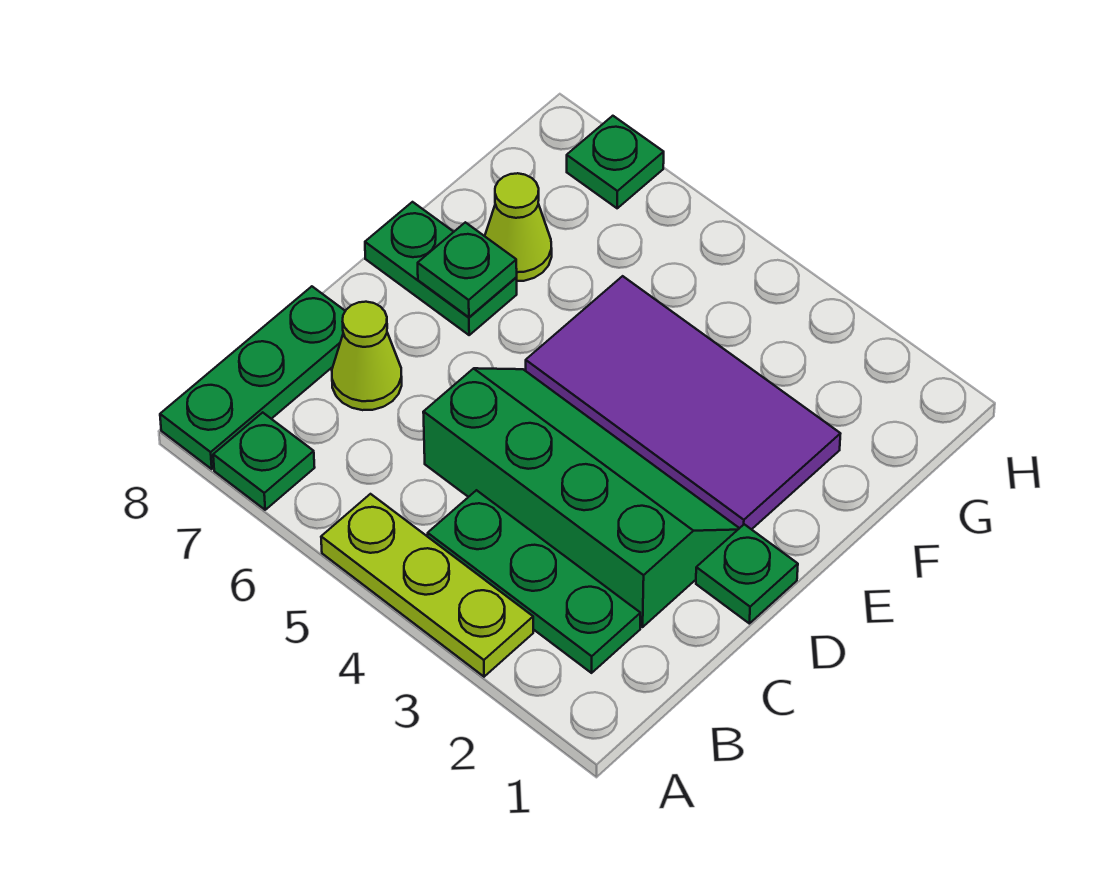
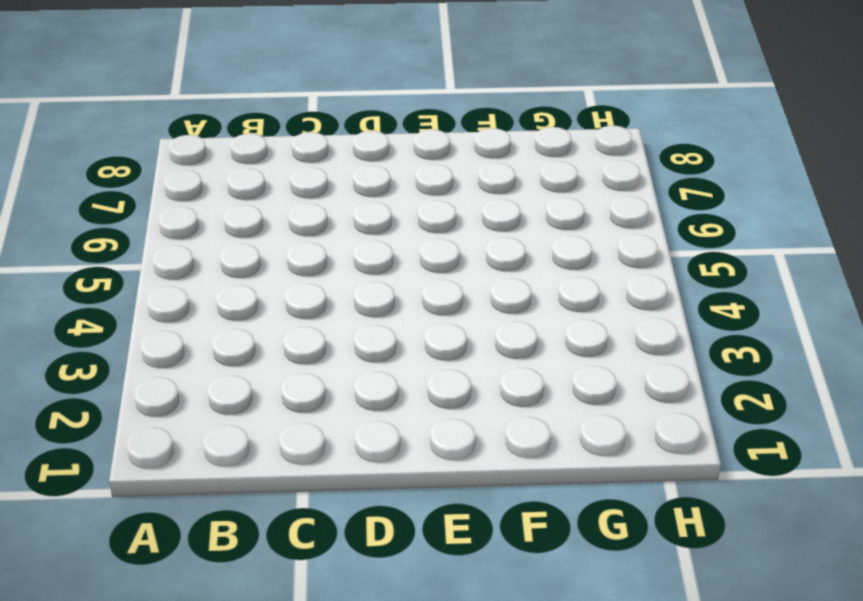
none -> lime plate A3:A5 level 1
none -> green plate A7 level 1
none -> green plate A8:C8 level 1

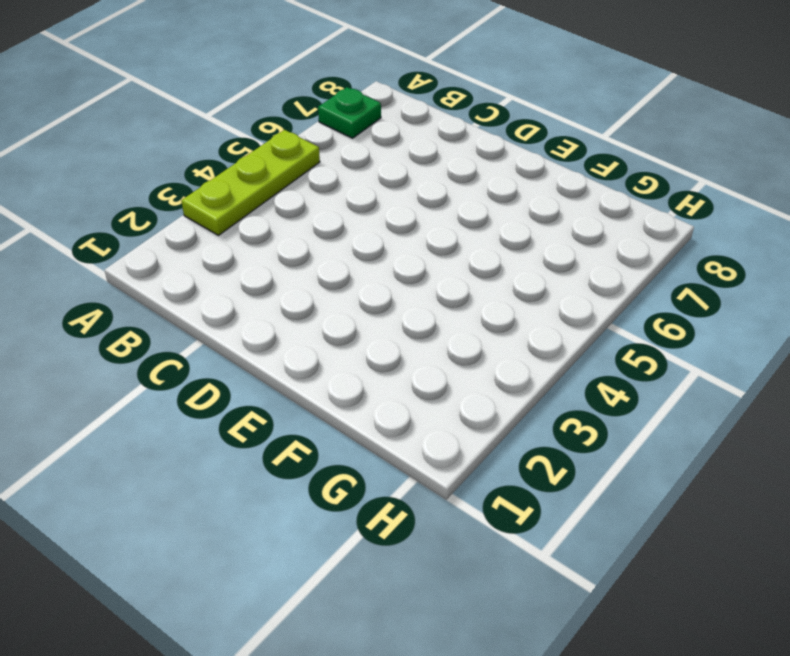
none -> green plate A8:C8 level 1
none -> green plate B2:B4 level 1
none -> green slope C2:D5 level 1 top C

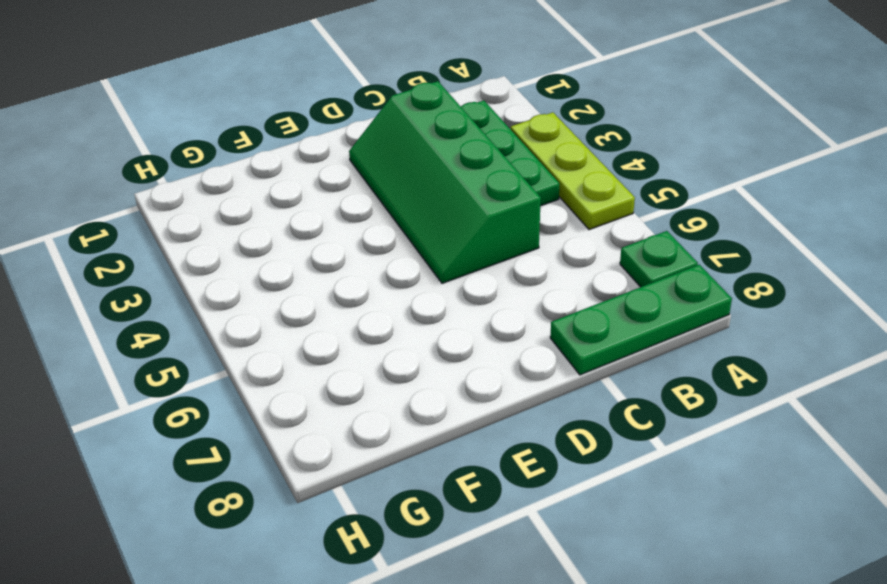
none -> lime cone C7 level 1
none -> green plate D1 level 1
none -> purple tile E2:F5 level 1

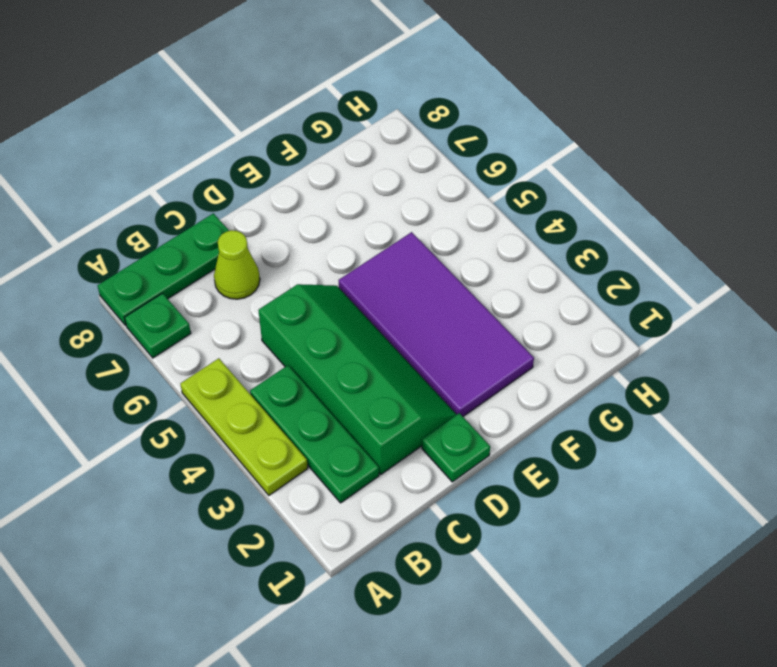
none -> green plate E7:E8 level 1
none -> lime cone F7 level 1
none -> green plate H7 level 1

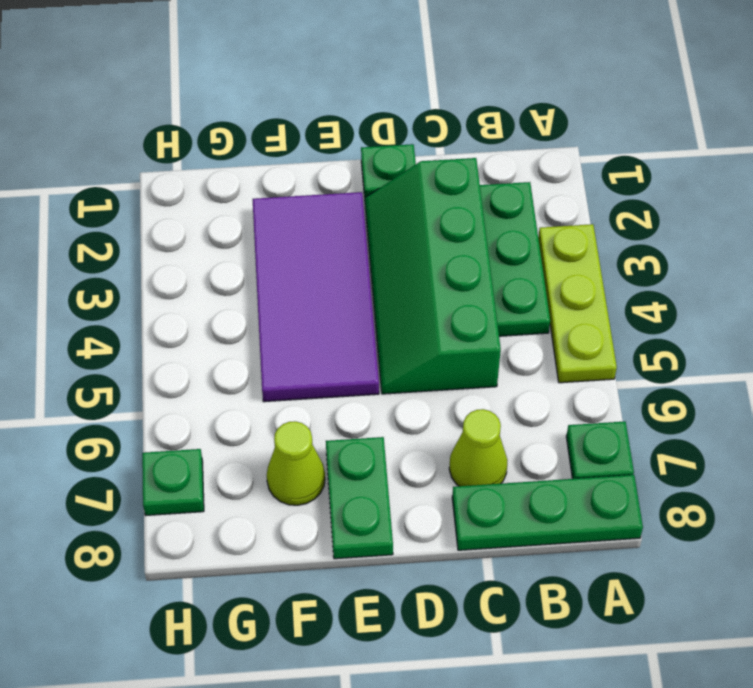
none -> green plate E7 level 2

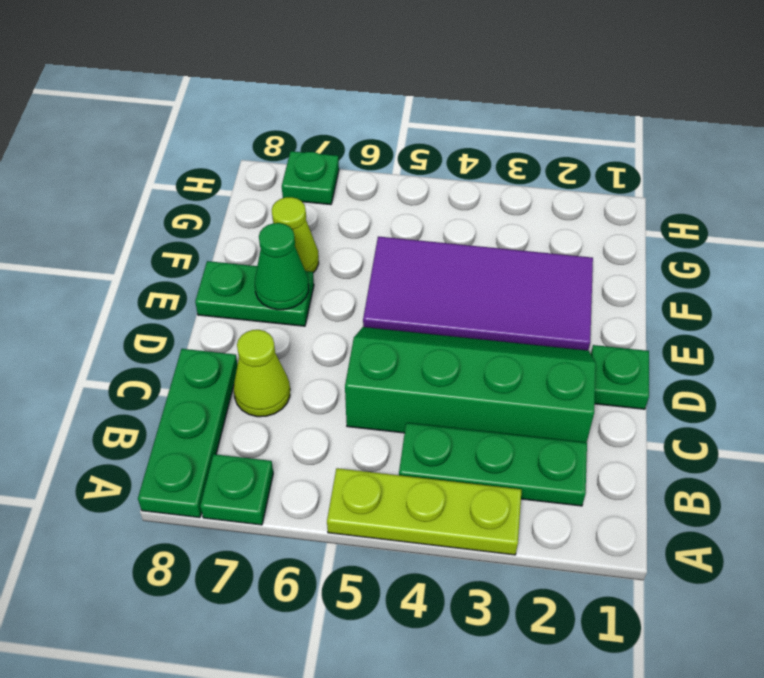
green cone E7 level 2 -> green plate E7 level 2

